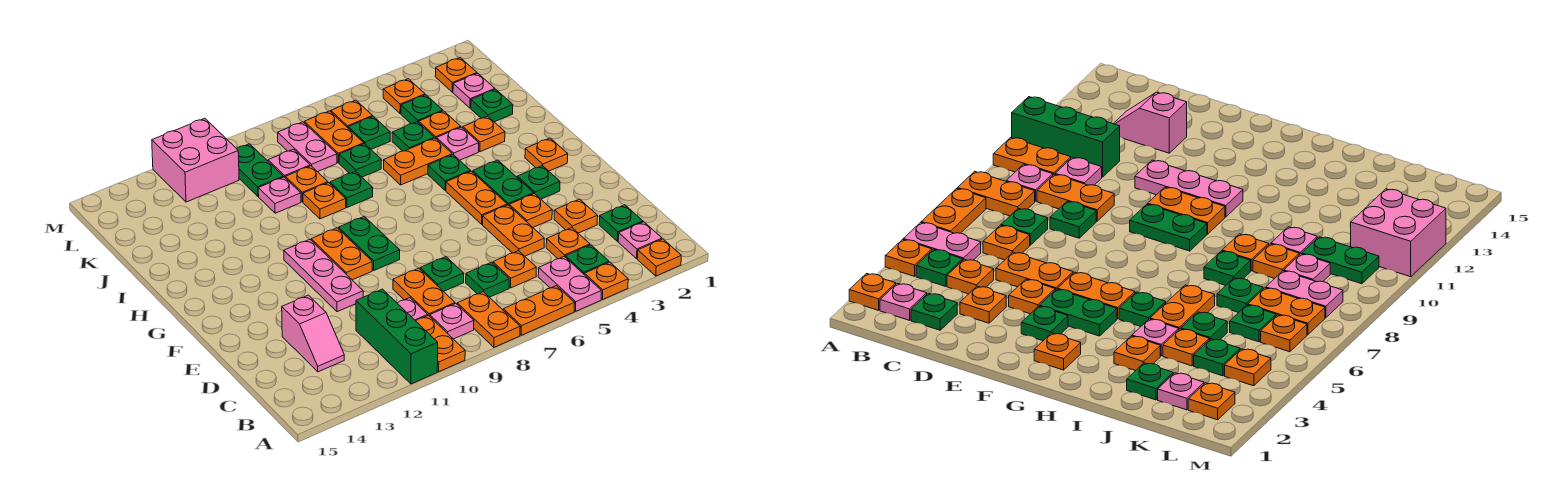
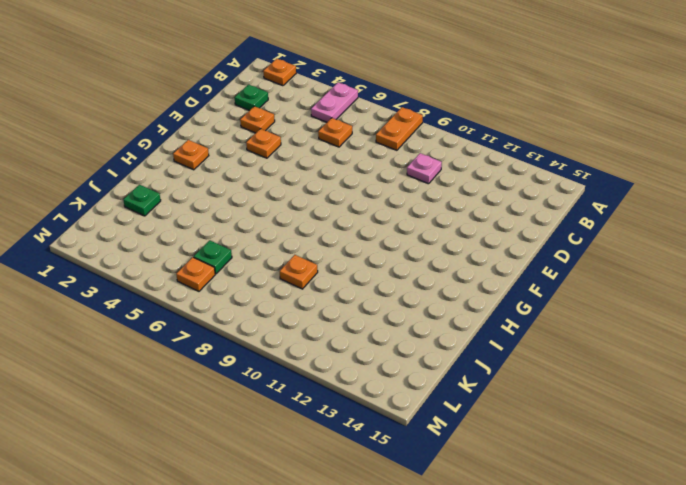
none -> orange plate A4 level 1
none -> orange plate A6:A7 level 1
none -> orange plate A10:B10 level 1
none -> green brick A11:C11 level 1

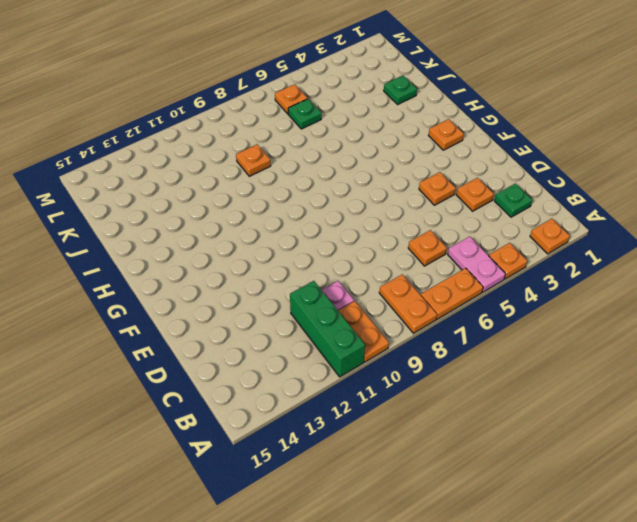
none -> pink plate B2 level 1
none -> green plate B4 level 1
none -> pink plate B9 level 1
none -> orange plate C4 level 1

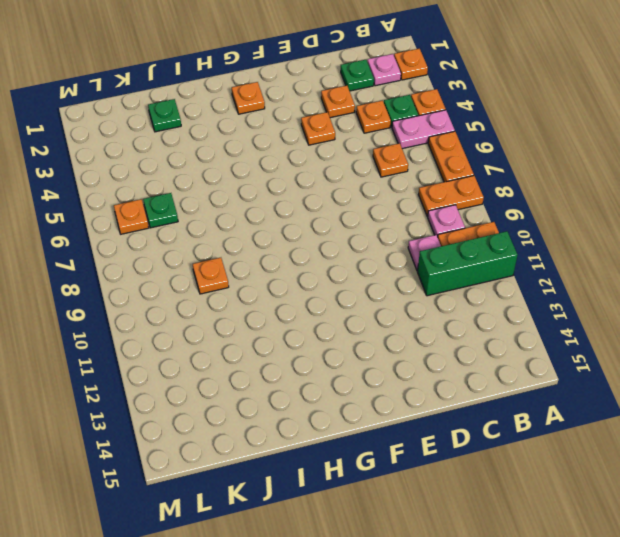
none -> green plate C7 level 1
none -> orange plate C9:D9 level 1
none -> pink slope C13:D13 level 1 top D
none -> orange plate D5:E5 level 1

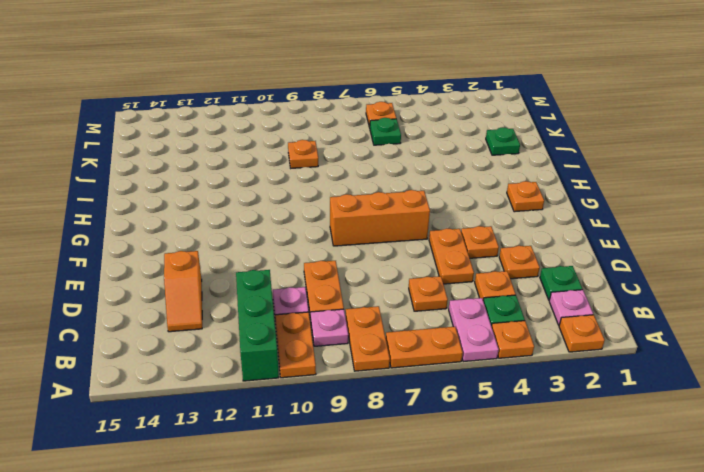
orange slope C13:D13 level 1 top D -> pink slope C13:D13 level 1 top D
orange brick F6:F8 level 1 -> none
none -> green plate C7 level 1
none -> green plate D8 level 1
none -> pink plate E11:G11 level 1
none -> green plate F3 level 1

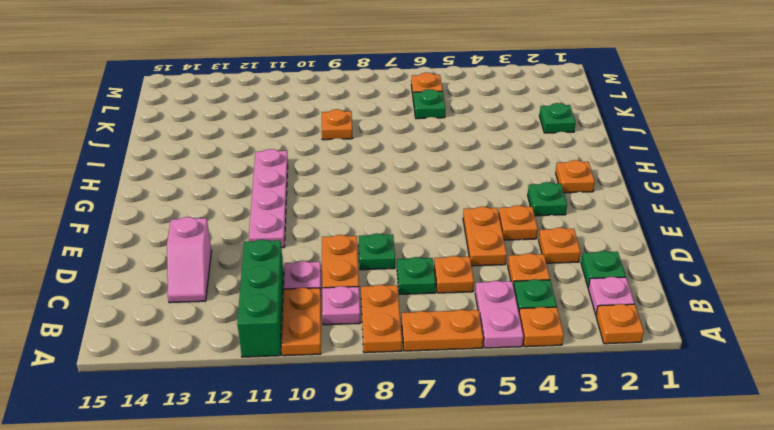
pink plate E11:H11 level 1 -> pink plate E11:G11 level 1
none -> green plate F4:G4 level 1
none -> orange plate F5:G5 level 1
none -> green plate F9:G9 level 1
none -> orange plate F10:G10 level 1

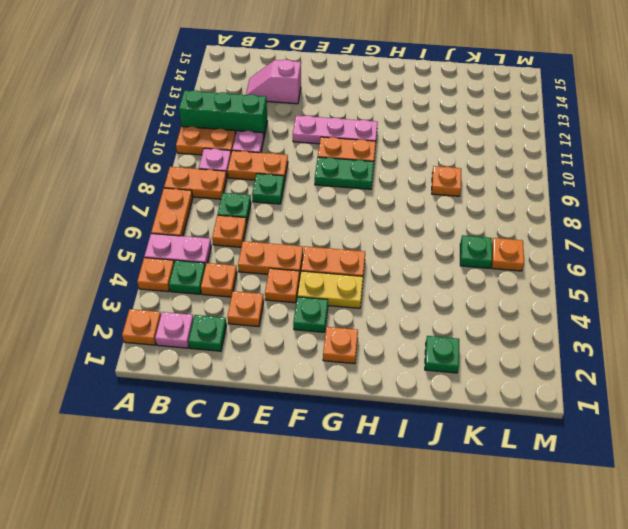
yellow plate F4:G4 level 1 -> green plate F4:G4 level 1
none -> green plate H5 level 1
none -> orange plate I3 level 1
none -> pink plate I4 level 1
none -> orange plate I5:I6 level 1

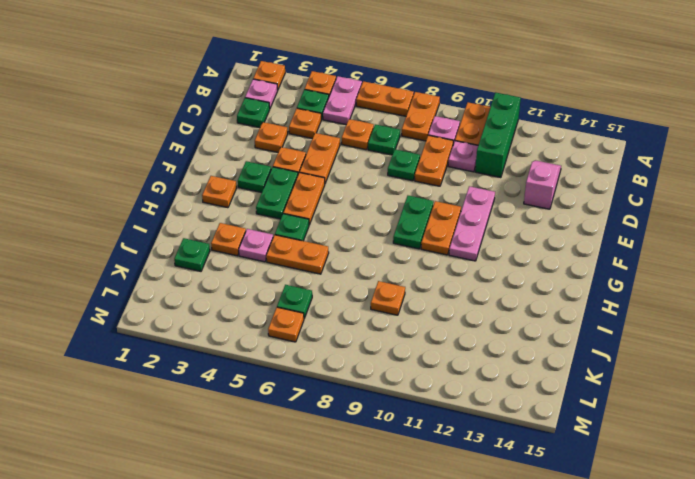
none -> green plate I8 level 1
none -> orange plate I9 level 1
none -> orange plate J4 level 1
none -> green plate J5 level 1

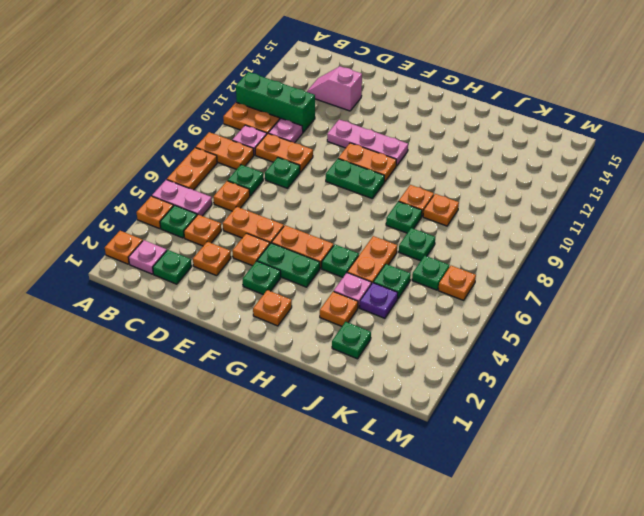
purple plate J4 level 1 -> orange plate J4 level 1
none -> pink plate J10 level 1
none -> pink plate K2 level 1
none -> green plate K4 level 1
none -> orange plate K7:L7 level 1

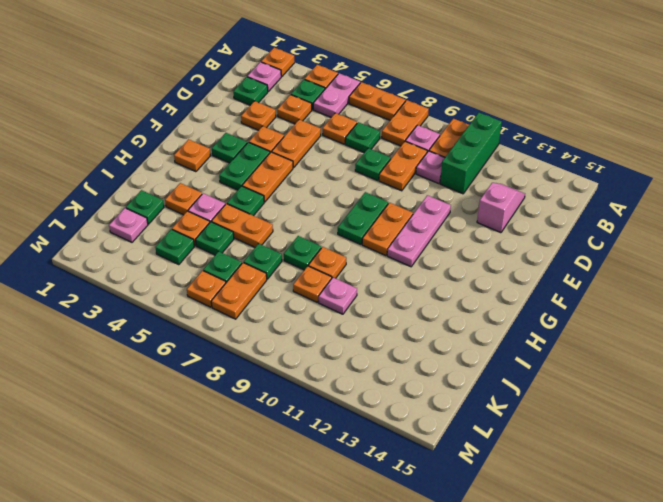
none -> pink plate K8:L8 level 1
none -> pink plate K9 level 1
none -> green plate K10:L10 level 1
none -> orange plate L2 level 1

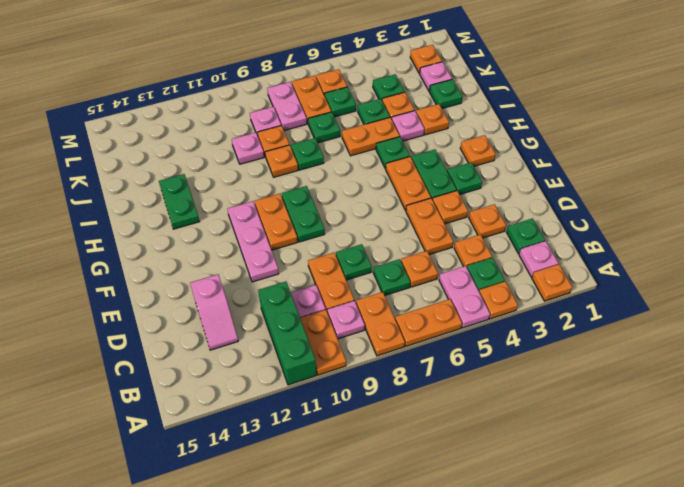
green plate H13:I13 level 1 -> green plate K10:L10 level 1
none -> orange plate L4 level 1
none -> pink brick L11:M12 level 1

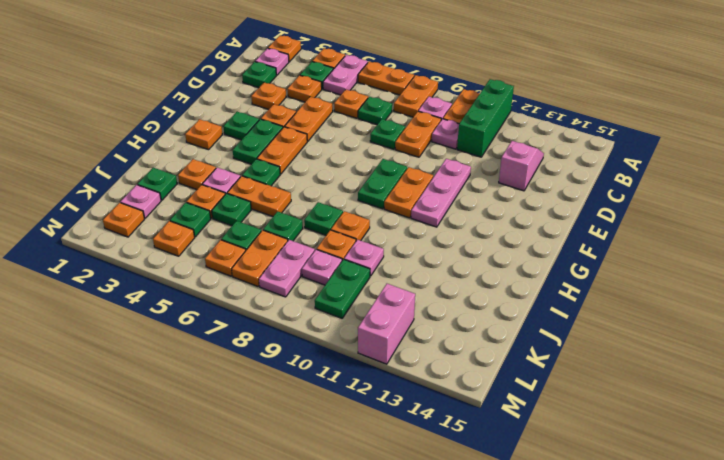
pink brick L12:M12 level 1 -> pink brick L11:M12 level 1

